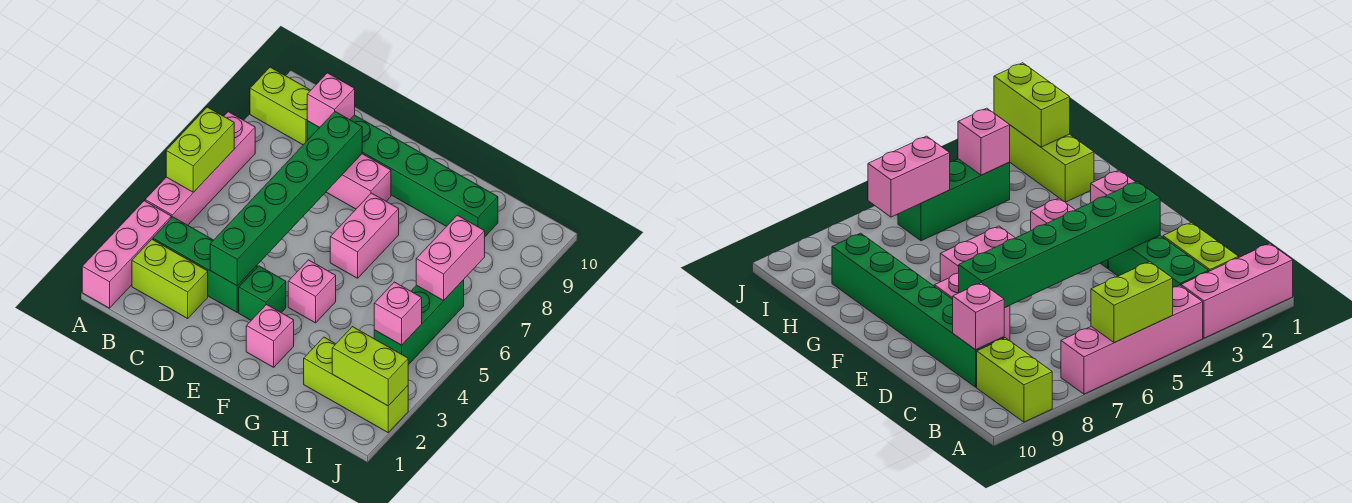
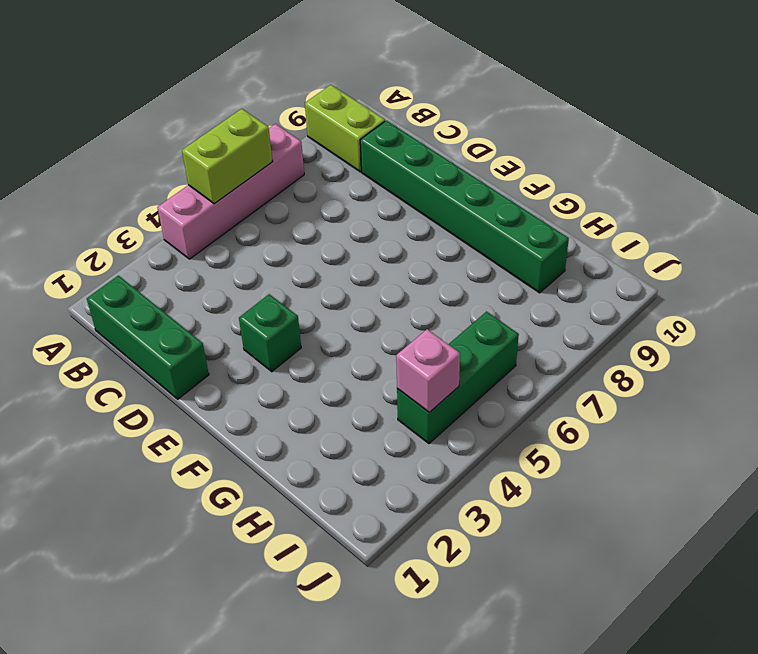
green brick B1:D1 level 1 -> green brick B3:D3 level 1
none -> pink brick A1:A3 level 1
none -> lime brick B2:C2 level 1
none -> pink brick D8:E8 level 1

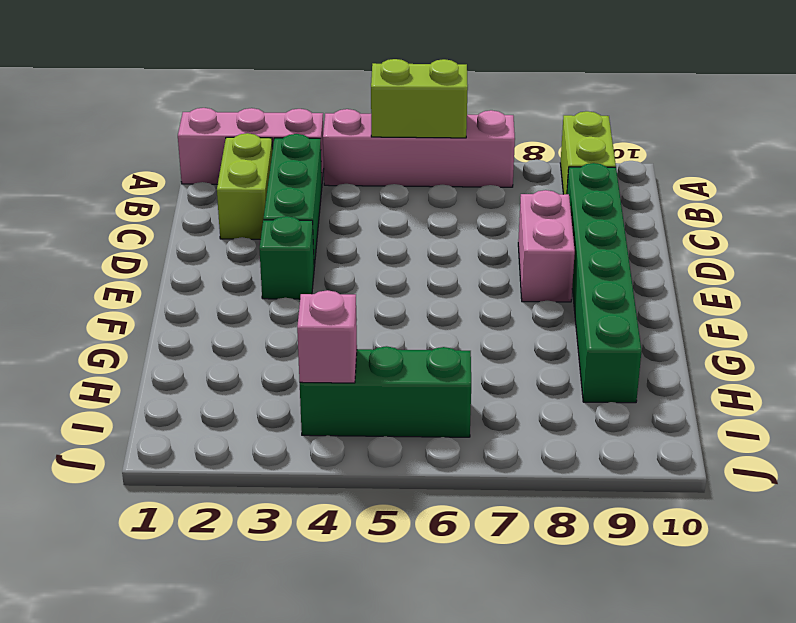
none -> pink brick F2 level 1
none -> pink brick F4 level 1
none -> pink brick F6:F7 level 1

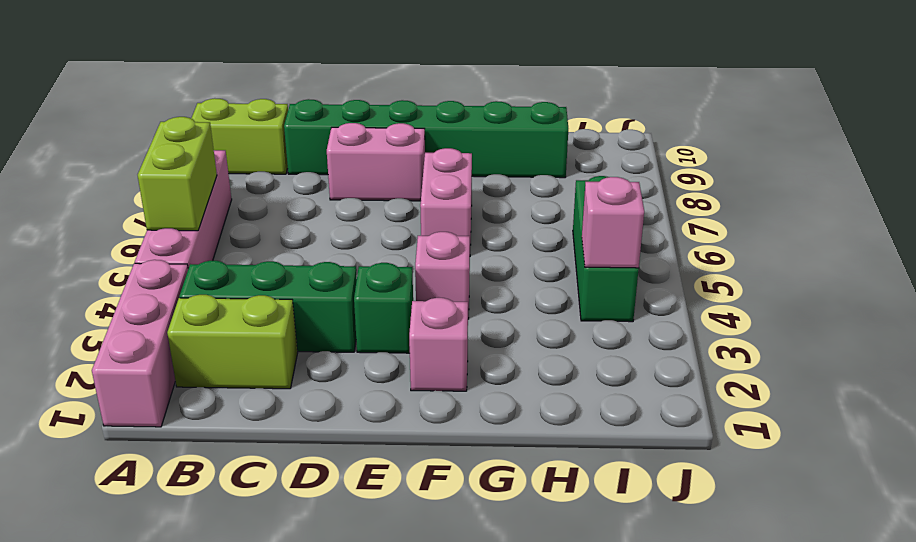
none -> lime brick H2:J2 level 1
none -> pink brick C9 level 2
none -> green brick D3:D8 level 2

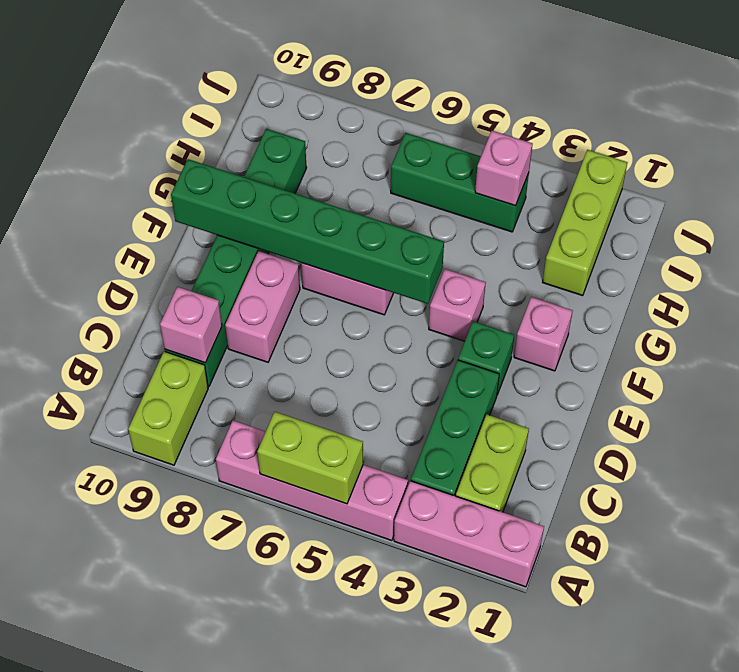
green brick F5:F10 level 2 -> green brick D3:D8 level 2
none -> lime brick I2:J2 level 2
none -> pink brick I6:I7 level 2

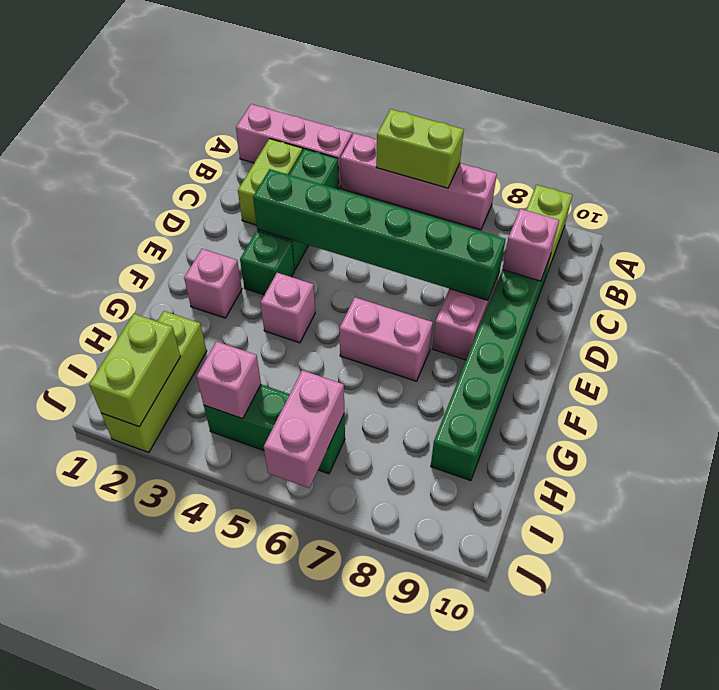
pink brick I6:J6 level 2 -> pink brick I6:I7 level 2

